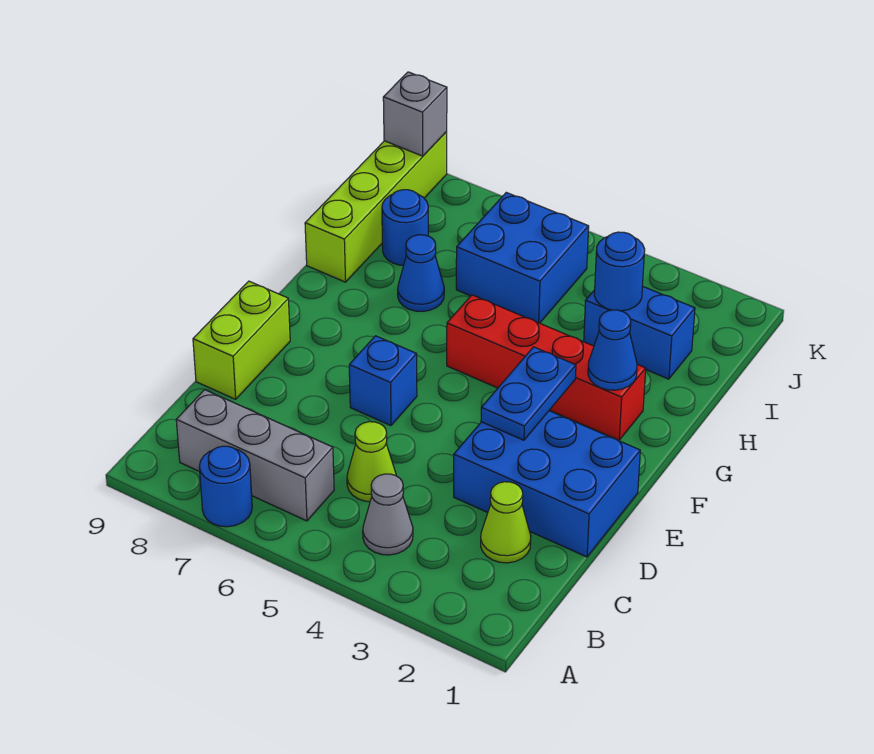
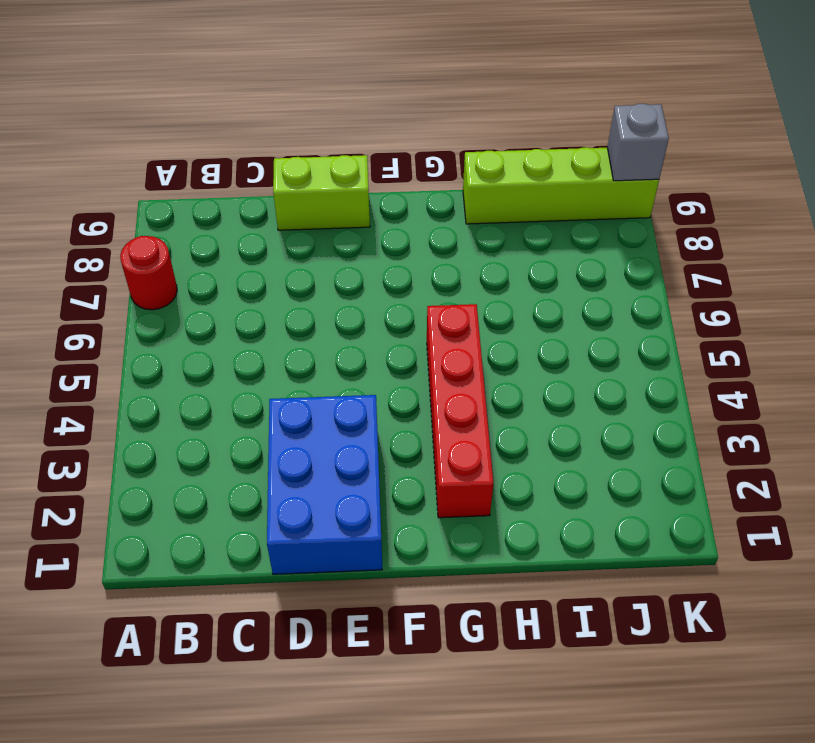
red round brick A7 level 1 -> blue round brick A7 level 1
none -> grey cone B4 level 1
none -> grey brick B6:B8 level 1
none -> lime cone C2 level 1

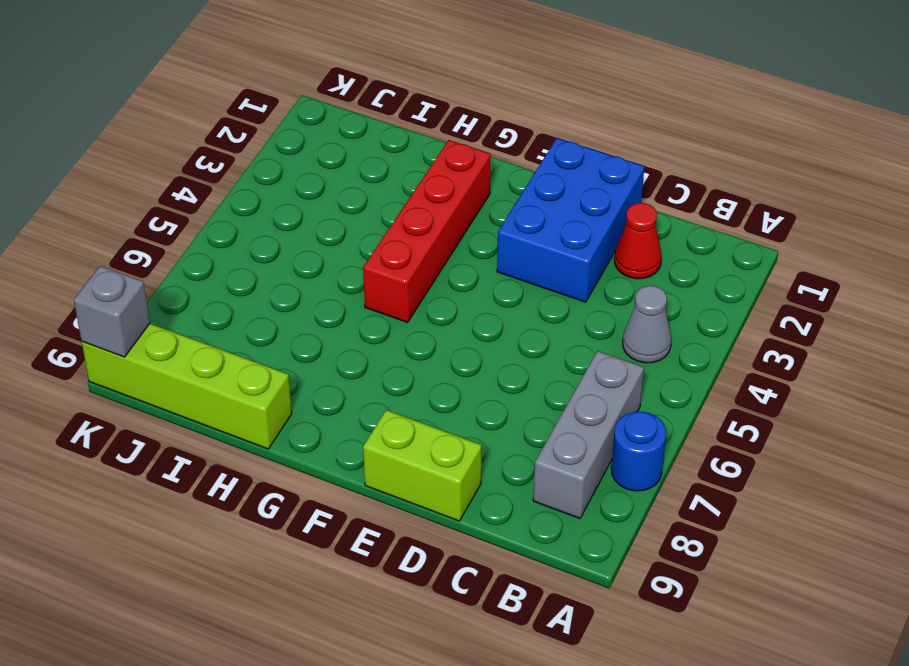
red cone C2 level 1 -> lime cone C2 level 1
none -> lime cone C5 level 1
none -> blue brick E6 level 1
none -> blue cone H7 level 1

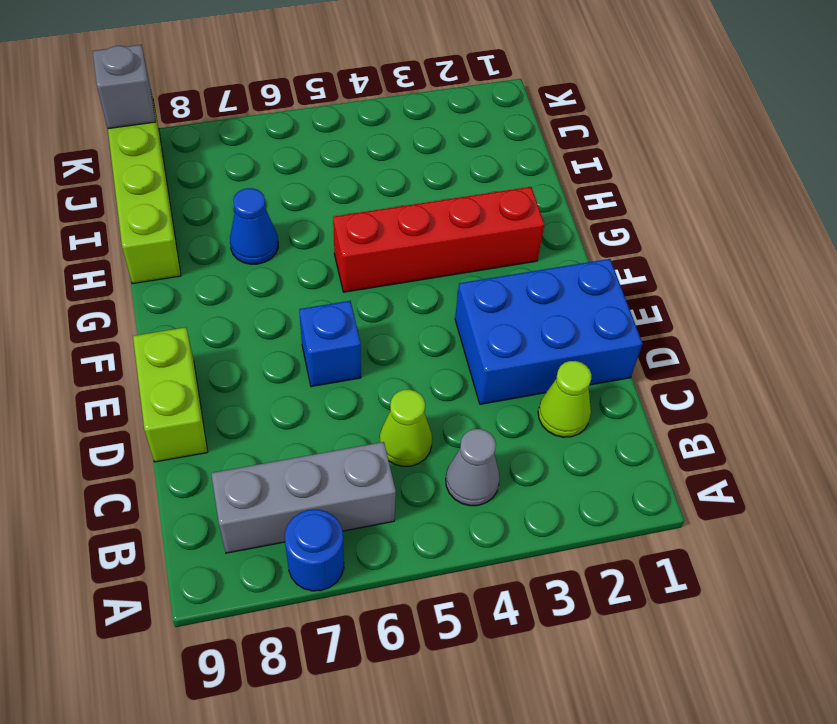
none -> blue brick I2:I3 level 1
none -> blue brick I5:J6 level 1
none -> blue round brick I8 level 1

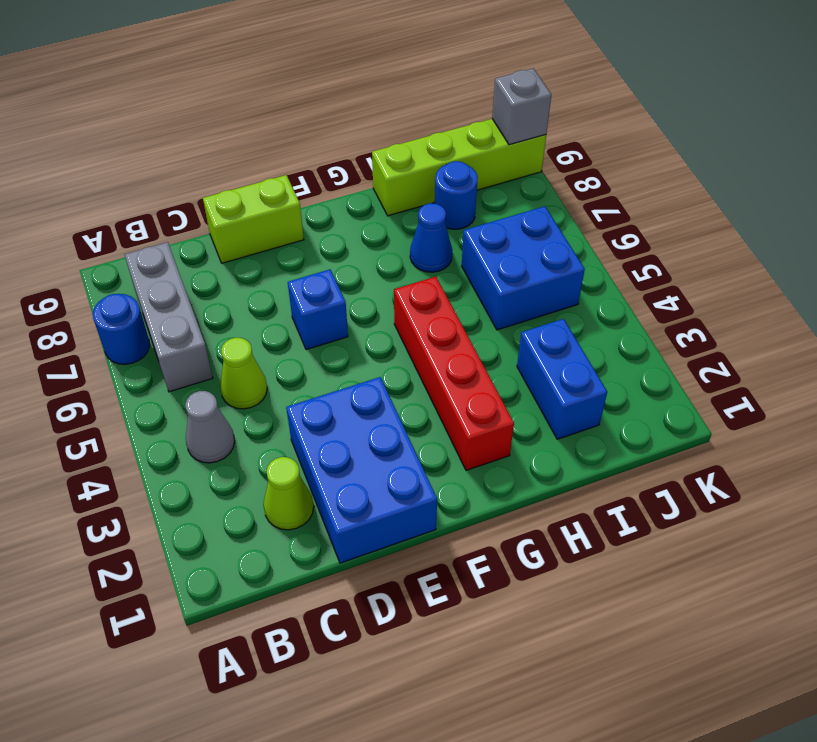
none -> blue plate E3:F3 level 2
none -> blue cone G2 level 2
none -> blue round brick I3 level 2

